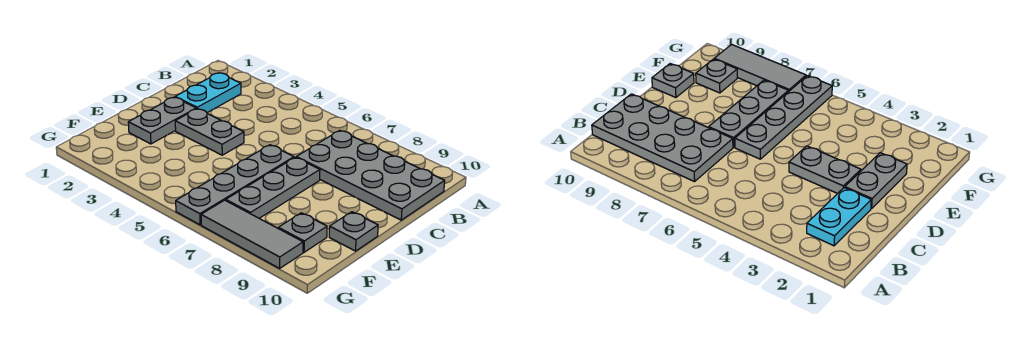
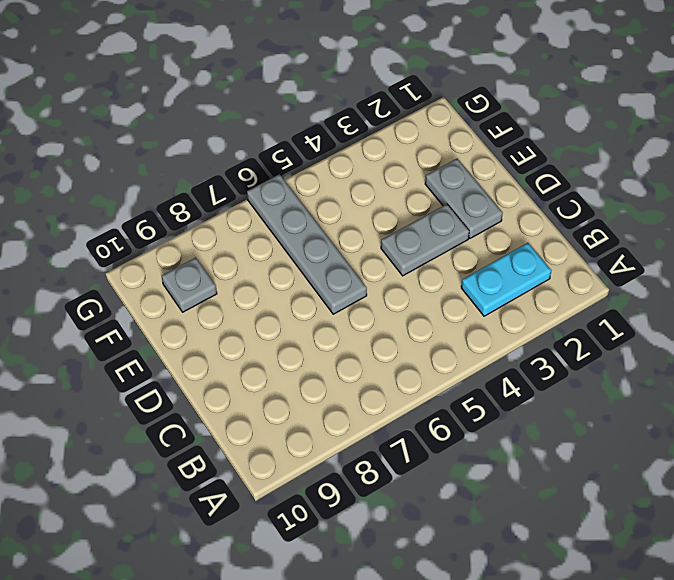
cyan plate B2:B3 level 1 -> cyan plate B2:C2 level 1
none -> grey plate B7:C10 level 1
none -> grey plate D7:F7 level 1

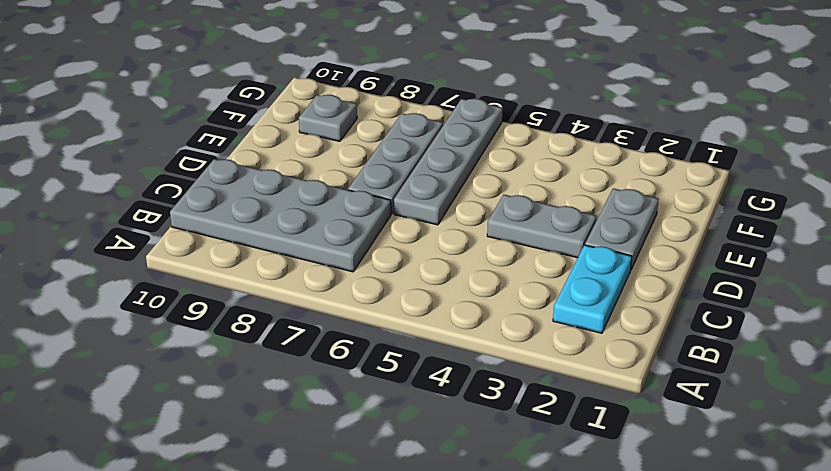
none -> grey plate E10 level 1
none -> grey tile G7:G9 level 1

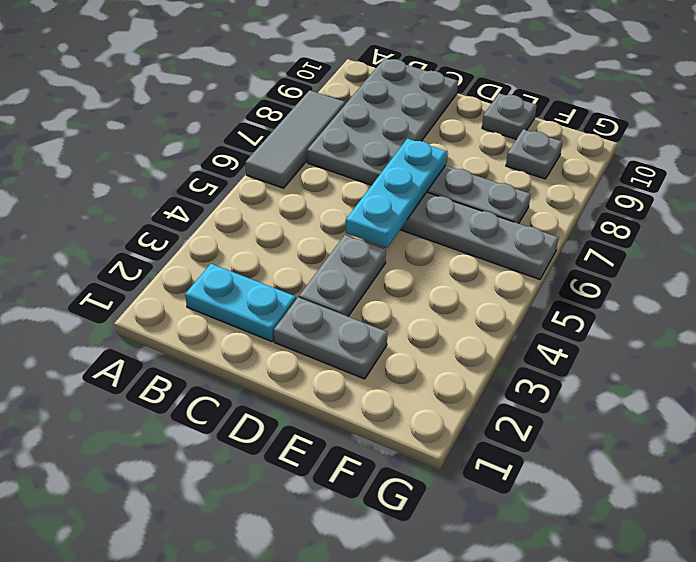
grey tile A6:A8 level 1 -> grey tile G7:G9 level 1
cyan plate D5:D7 level 2 -> none

